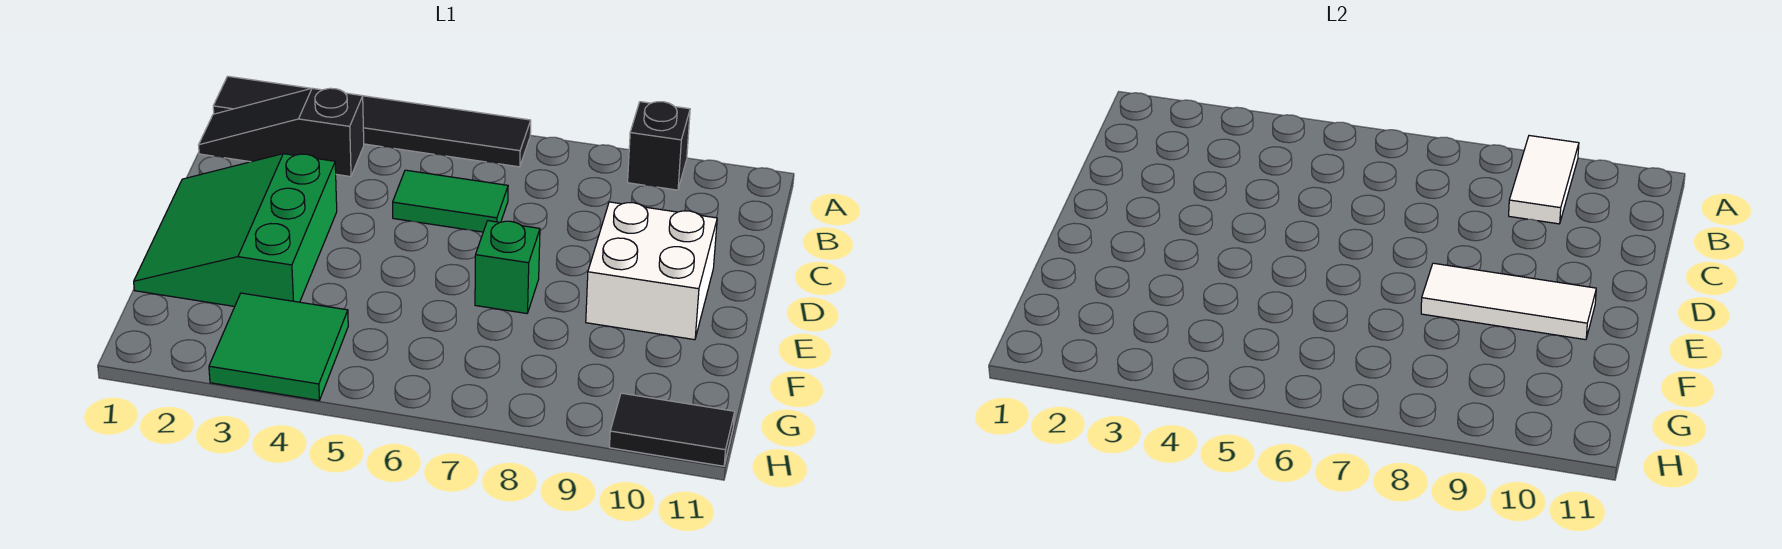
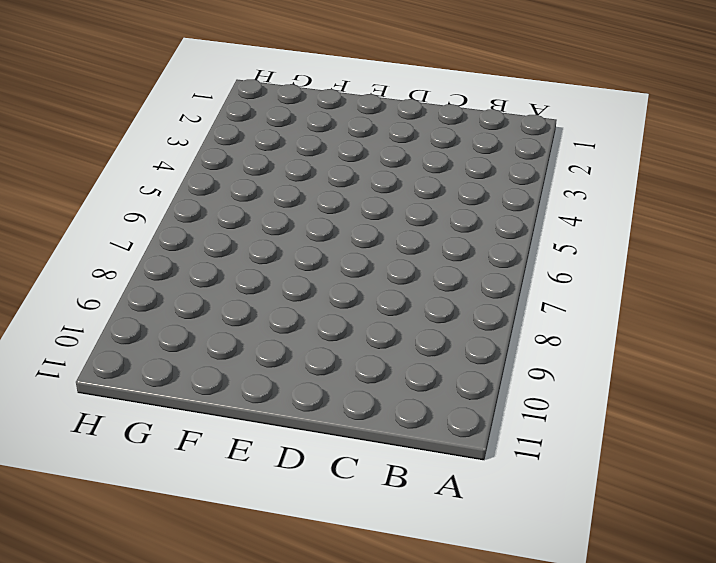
none -> black tile A1:A6 level 1
none -> black brick A9 level 1

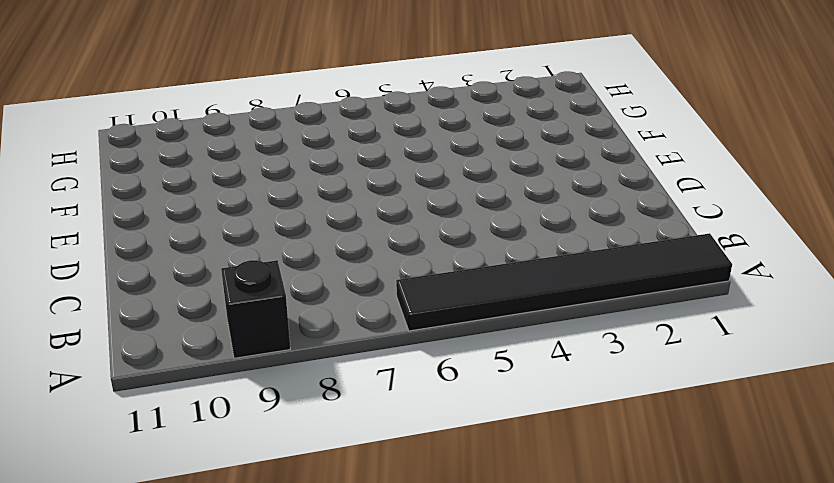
none -> black slope B1:B3 level 1 top 3
none -> green tile C5:C6 level 1

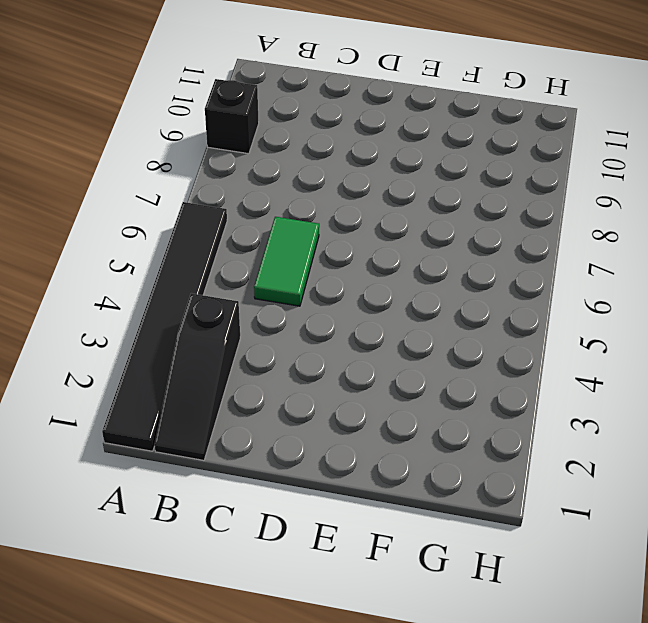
none -> green slope D1:F3 level 1 top 3
none -> white brick D9:E10 level 1

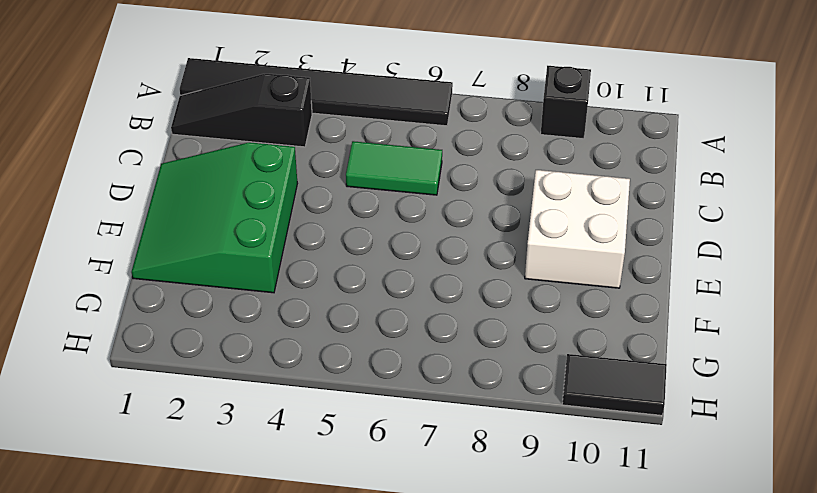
none -> green brick E7 level 1
none -> green tile G3:H4 level 1

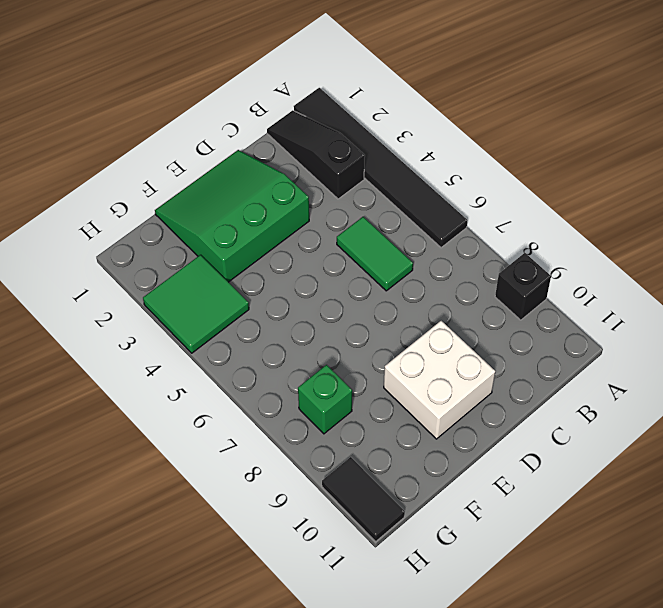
green brick G8 level 1 -> green brick E7 level 1
none -> white tile A9:B9 level 2
none -> white tile E8:E10 level 2

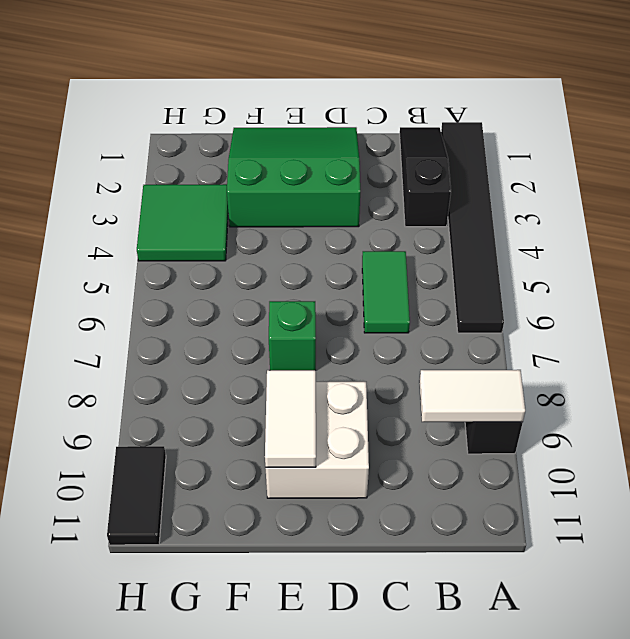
white tile E9:E10 level 2 -> white tile E8:E10 level 2

